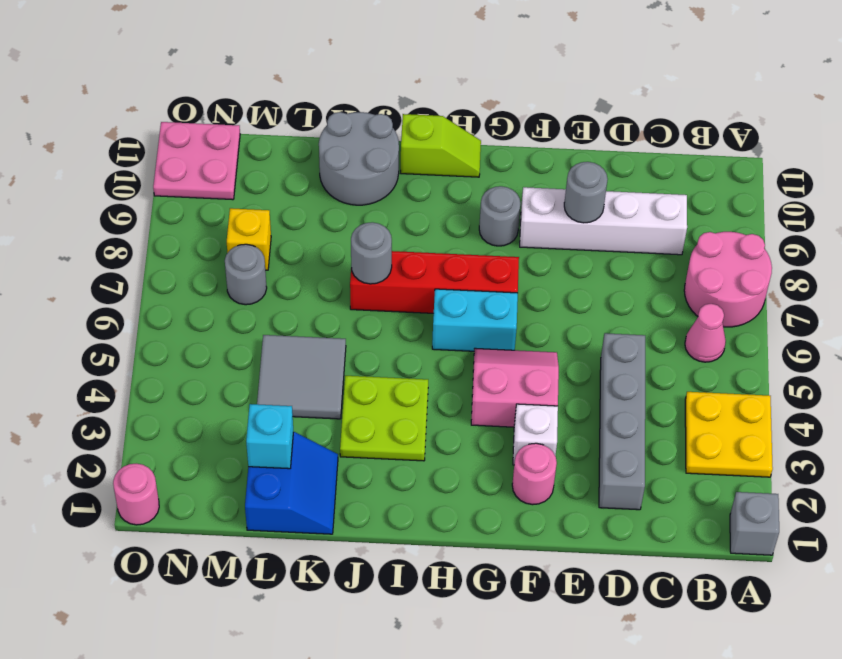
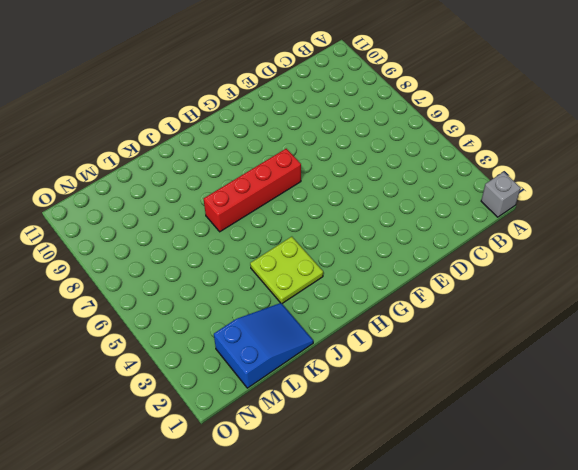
blue slope K1:M2 level 1 top M -> blue slope K1:L2 level 1 top L
none -> yellow plate A3:B4 level 1
none -> pink round brick A7:B8 level 1
none -> pink cone B6 level 1

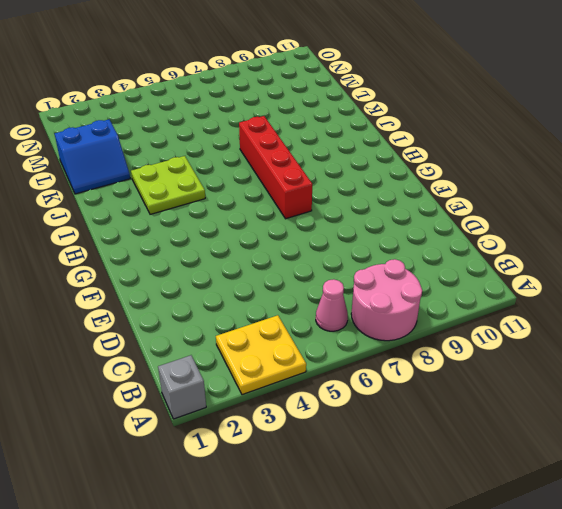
none -> white brick C9:F9 level 1
none -> grey brick D2:D5 level 1
none -> pink round brick F2 level 1

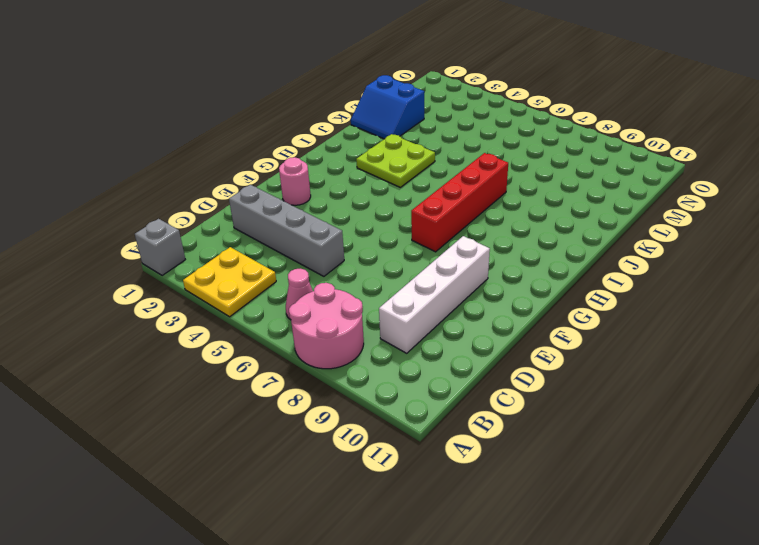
none -> white brick F3 level 1
none -> pink slope F4:G5 level 1 top 4
none -> cyan brick G6:H6 level 1

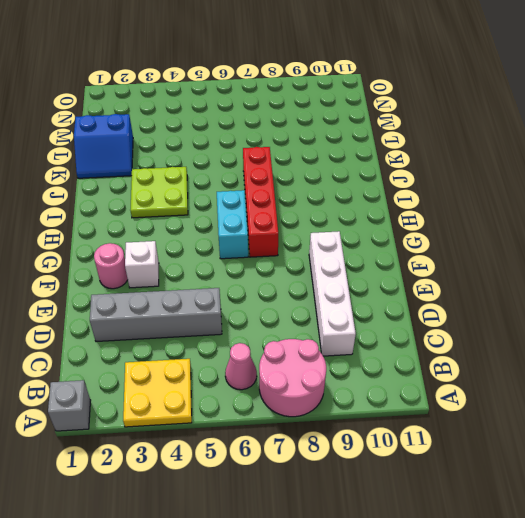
none -> pink slope F4:G5 level 1 top 4
none -> grey round brick G9 level 1
none -> lime slope H11:I11 level 1 top I

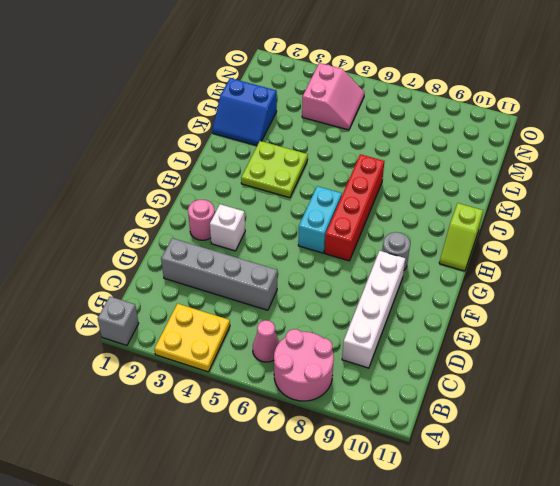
pink slope M4:N5 level 1 top 4 -> pink slope F4:G5 level 1 top 4
none -> grey round brick J10:K11 level 1
none -> grey tile K4:L5 level 1
none -> grey round brick M7 level 1

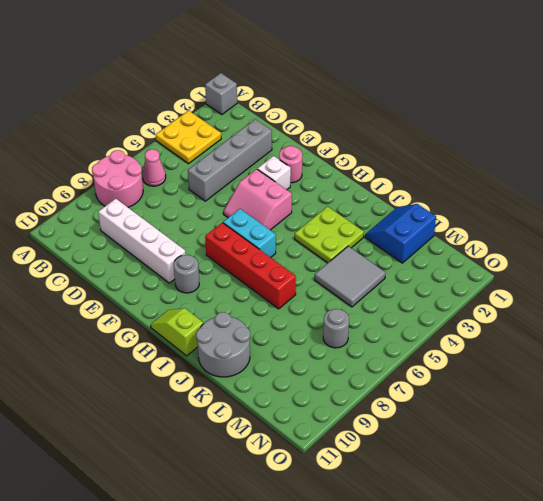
none -> yellow brick M8 level 1
none -> pink plate N10:O11 level 1
none -> pink round brick O1 level 1

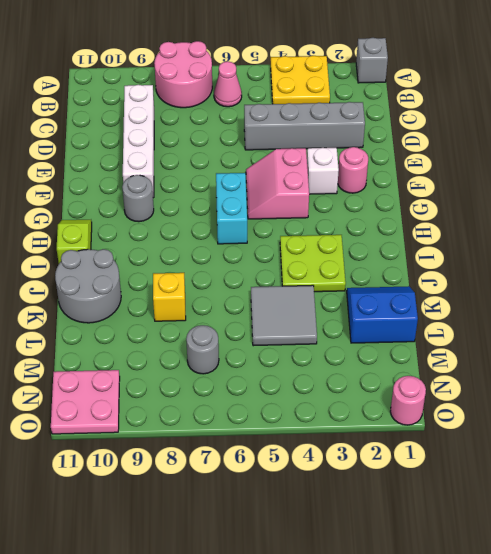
yellow brick K8 level 1 -> yellow brick M8 level 1
none -> red brick G7:J7 level 1
none -> grey round brick E9 level 2
none -> grey round brick J7 level 2

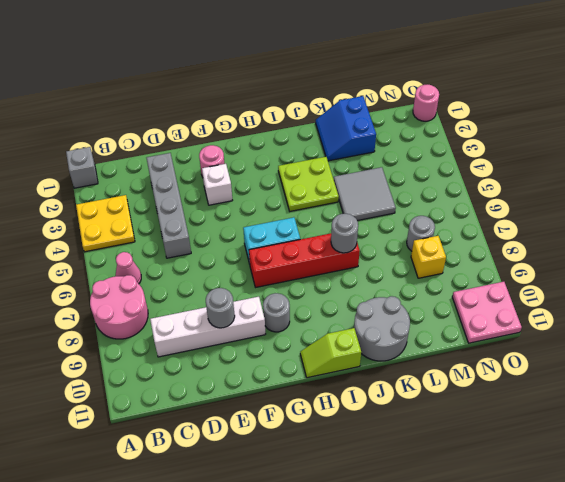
none -> pink slope F4:G5 level 1 top 4
none -> cyan brick L2 level 2

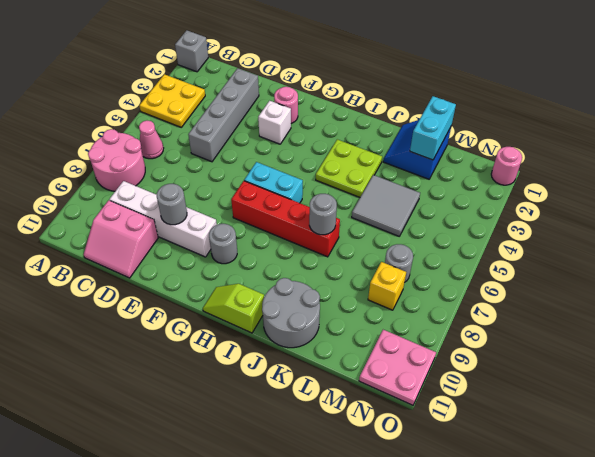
pink slope C10:D11 level 1 top 10 -> pink slope F4:G5 level 1 top 4
cyan brick L1:L2 level 2 -> cyan brick L2 level 2

